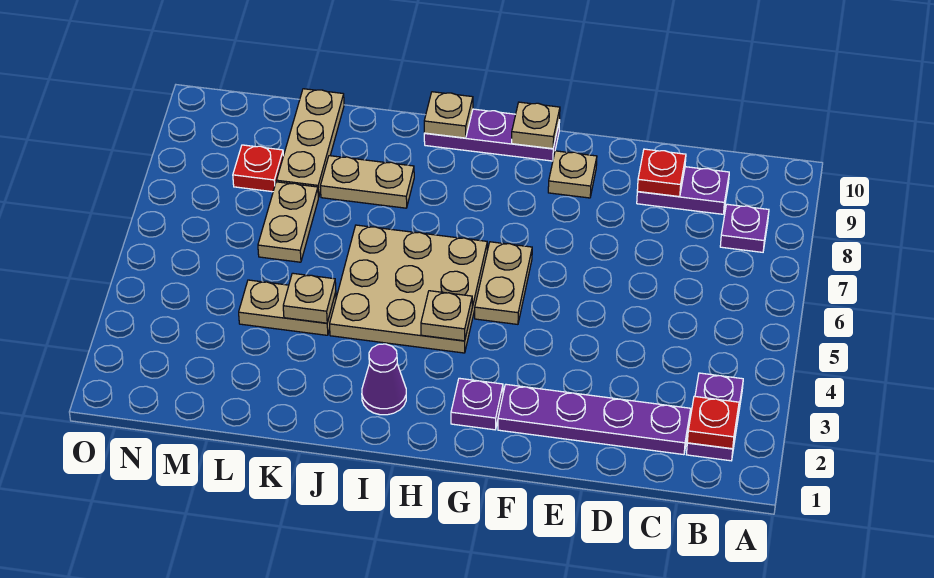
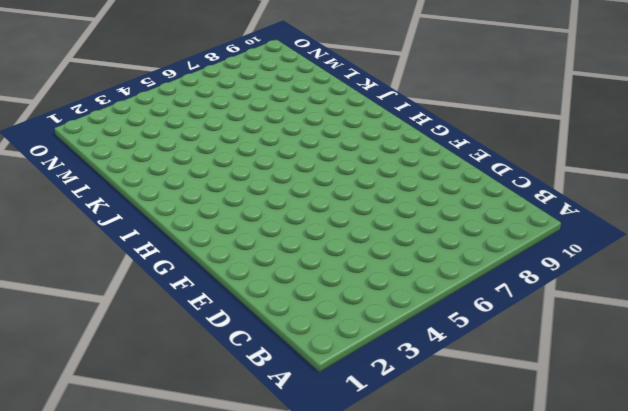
none -> purple plate B2:B3 level 1
none -> purple plate B8 level 1
none -> purple plate C2:F2 level 1

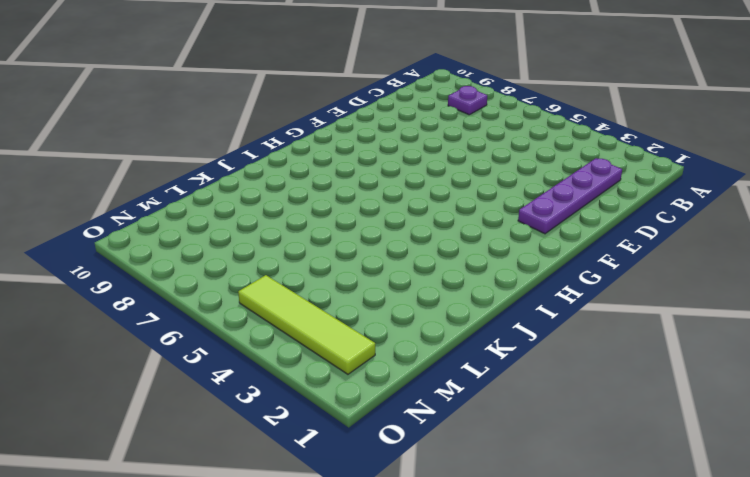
lime tile N2:N5 level 1 -> none
none -> purple plate B2:B3 level 1
none -> purple plate C9:D9 level 1
none -> tan plate F9 level 1

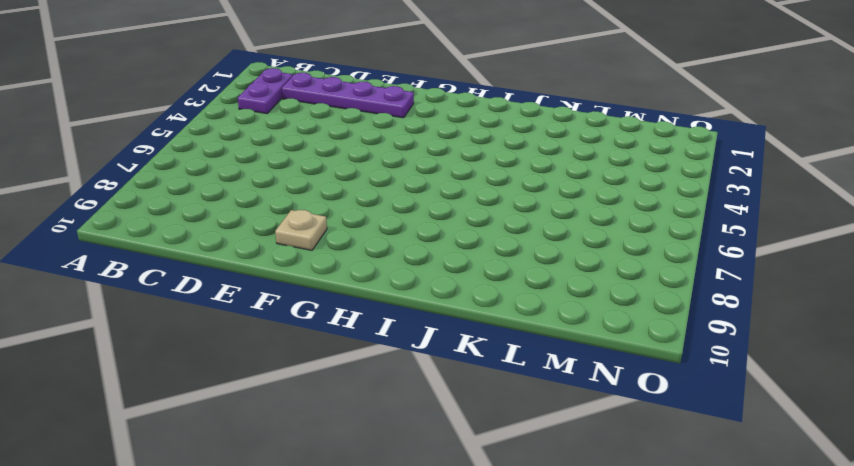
none -> purple plate B8 level 1
none -> purple plate C9:D9 level 1
none -> purple plate G2 level 1

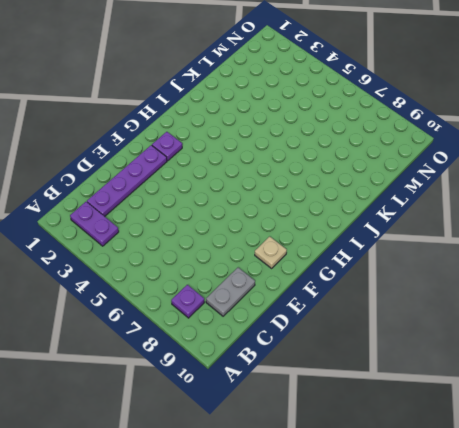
grey plate C9:D9 level 1 -> purple plate C9:D9 level 1
none -> tan plate G5:G6 level 1
none -> purple plate G10:I10 level 1
none -> tan plate H4:J6 level 1

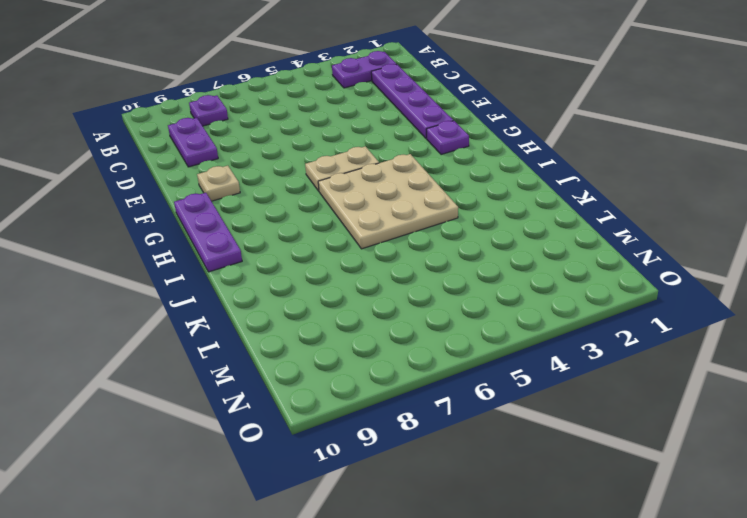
none -> purple cone I2 level 1
none -> tan plate J8:K8 level 1
none -> tan plate K4:L4 level 1

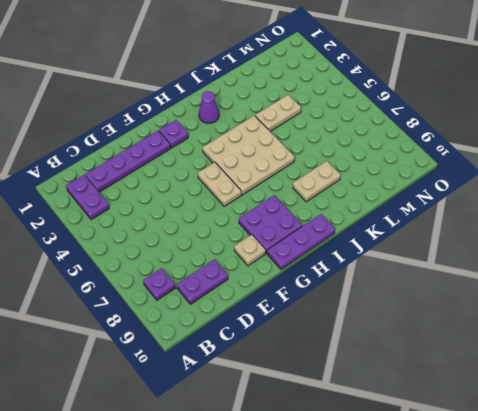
purple plate G8:H9 level 1 -> none
none -> tan plate L6:L7 level 1
none -> tan plate L8:L10 level 1
none -> red plate M8 level 1

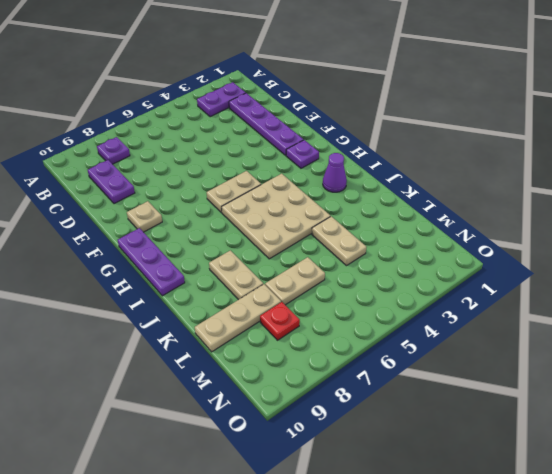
none -> red plate B2 level 2
none -> red plate D9 level 2
none -> tan plate G10 level 2

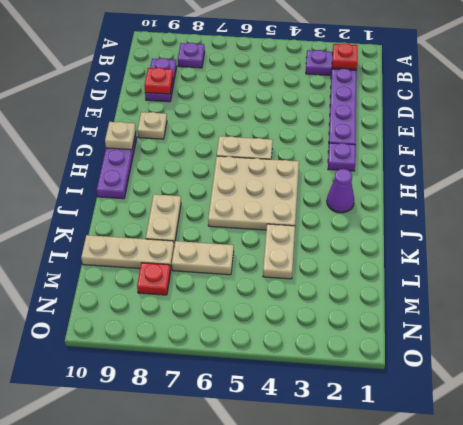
none -> tan plate H4 level 2
none -> tan plate I10 level 2
none -> tan plate K4 level 2

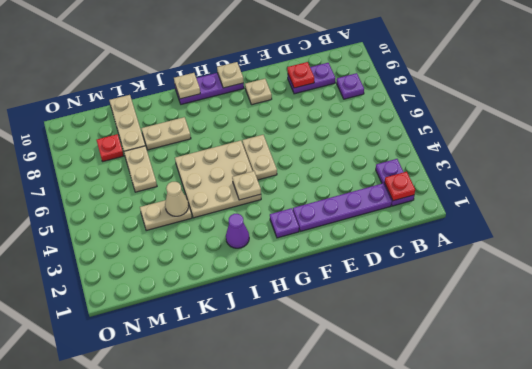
tan cone K4 level 2 -> tan plate K4 level 2

